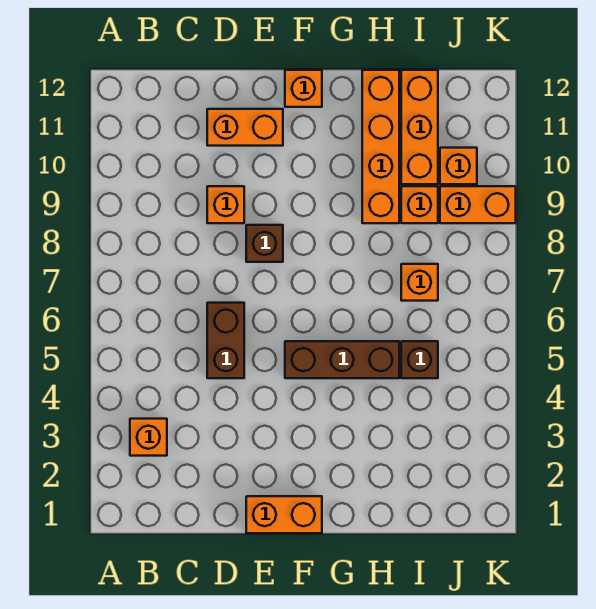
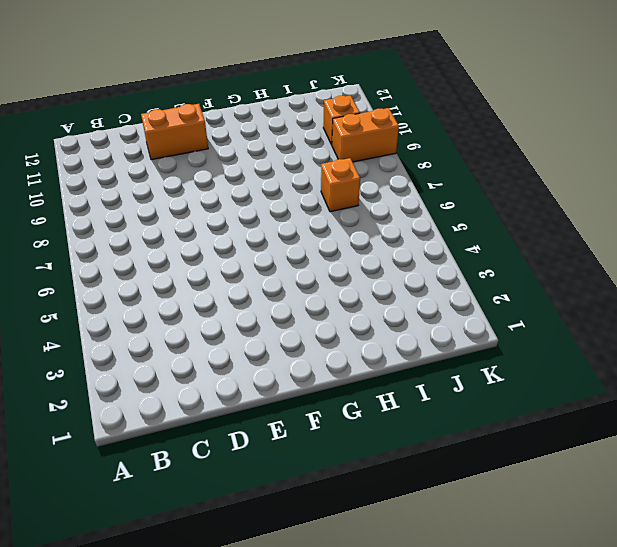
none -> orange brick B3 level 1
none -> brown brick D5:D6 level 1
none -> orange brick D9 level 1

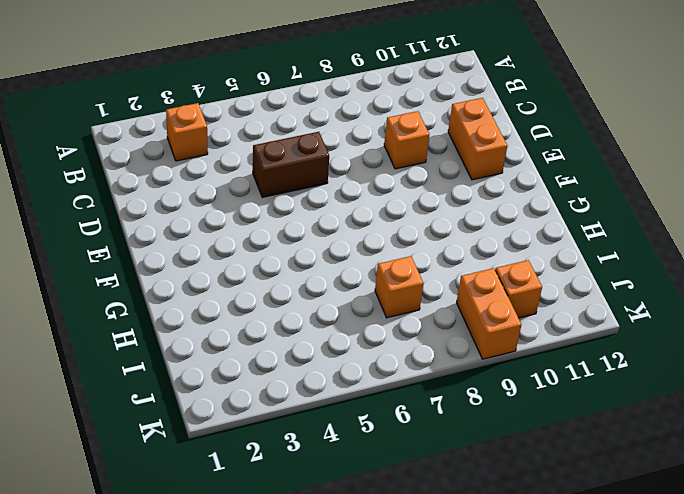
none -> orange brick E1:F1 level 1
none -> brown brick E8 level 1
none -> brown brick F5:H5 level 1

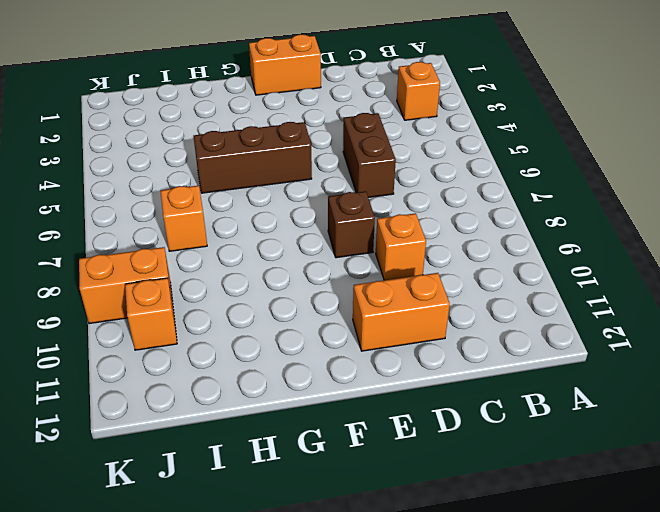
none -> orange brick F12 level 1
none -> orange brick H9:H12 level 1
none -> brown brick I5 level 1

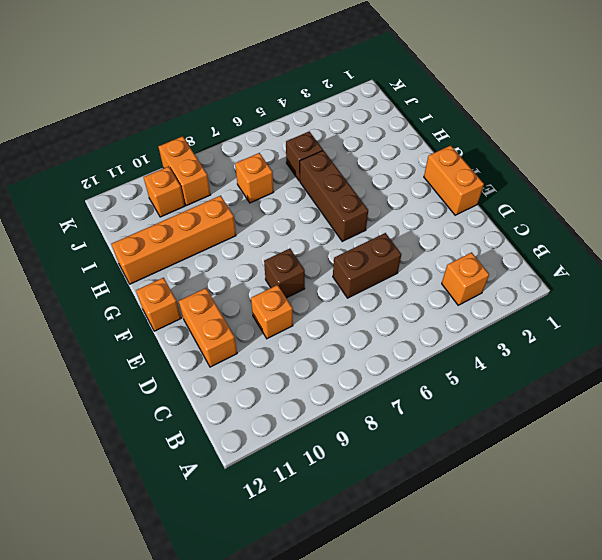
none -> orange brick I9 level 1
none -> orange brick I10:I12 level 1

